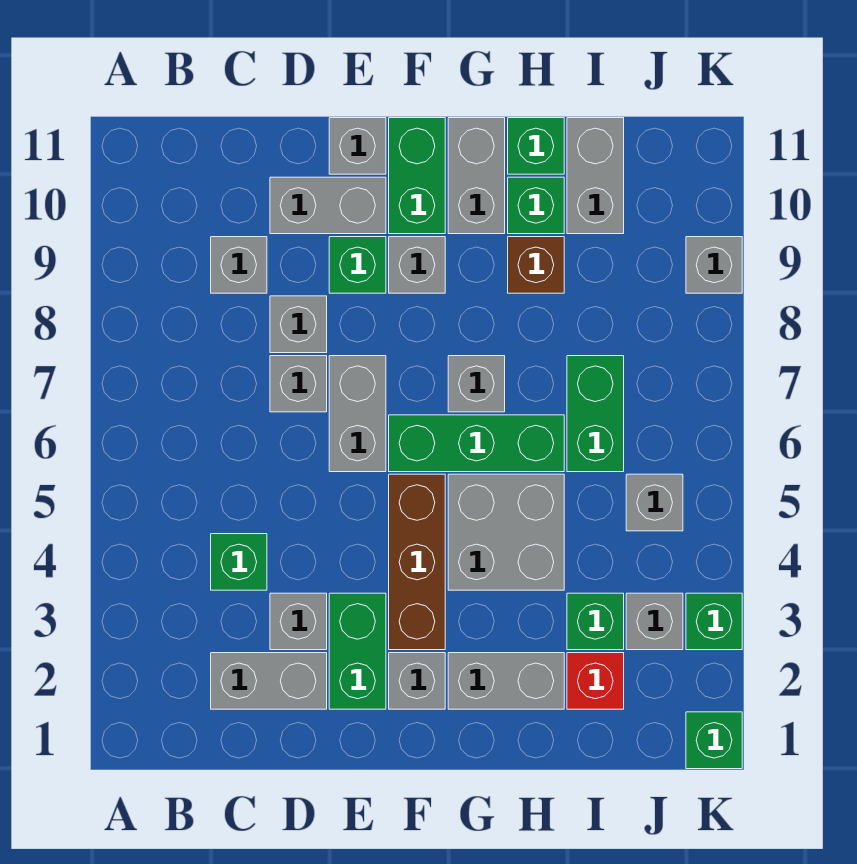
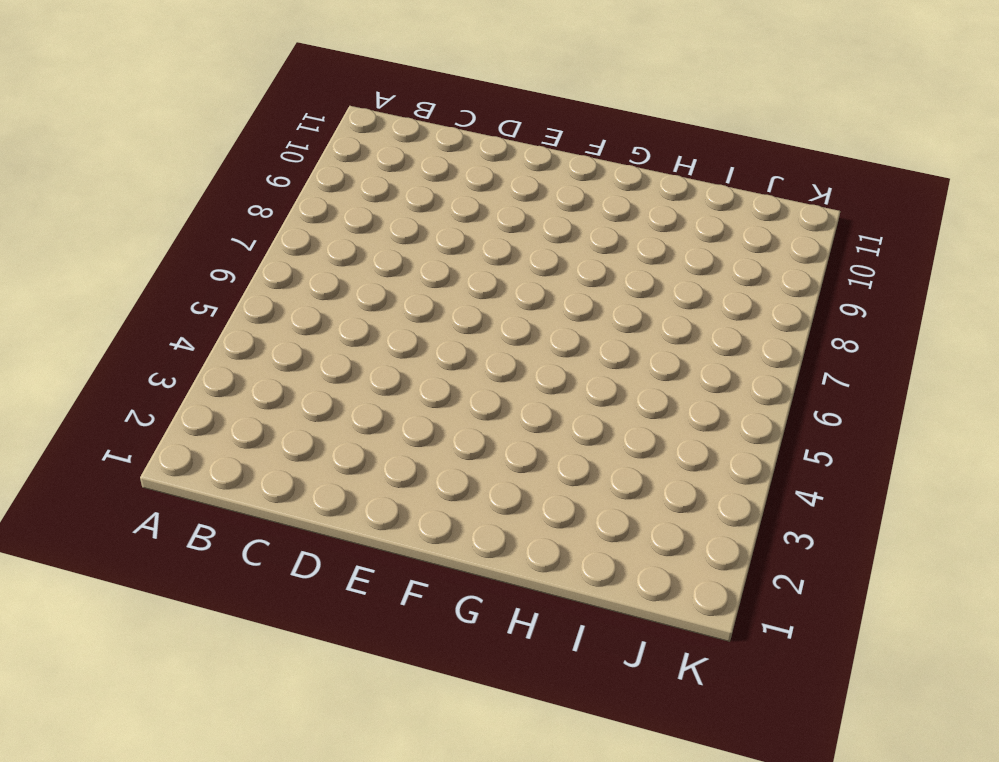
none -> grey brick C2:D2 level 1
none -> green brick C4 level 1
none -> grey brick C9 level 1
none -> grey brick D3 level 1

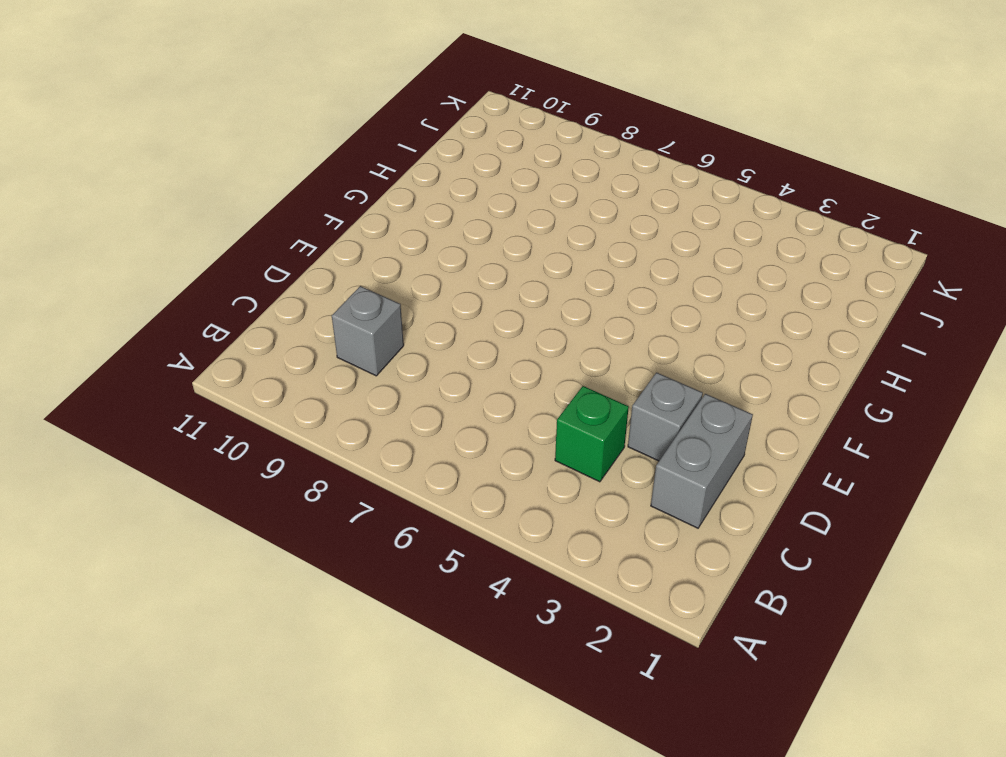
none -> grey brick D7 level 1
none -> grey brick D8 level 1
none -> grey brick D10:E10 level 1
none -> green brick E2:E3 level 1

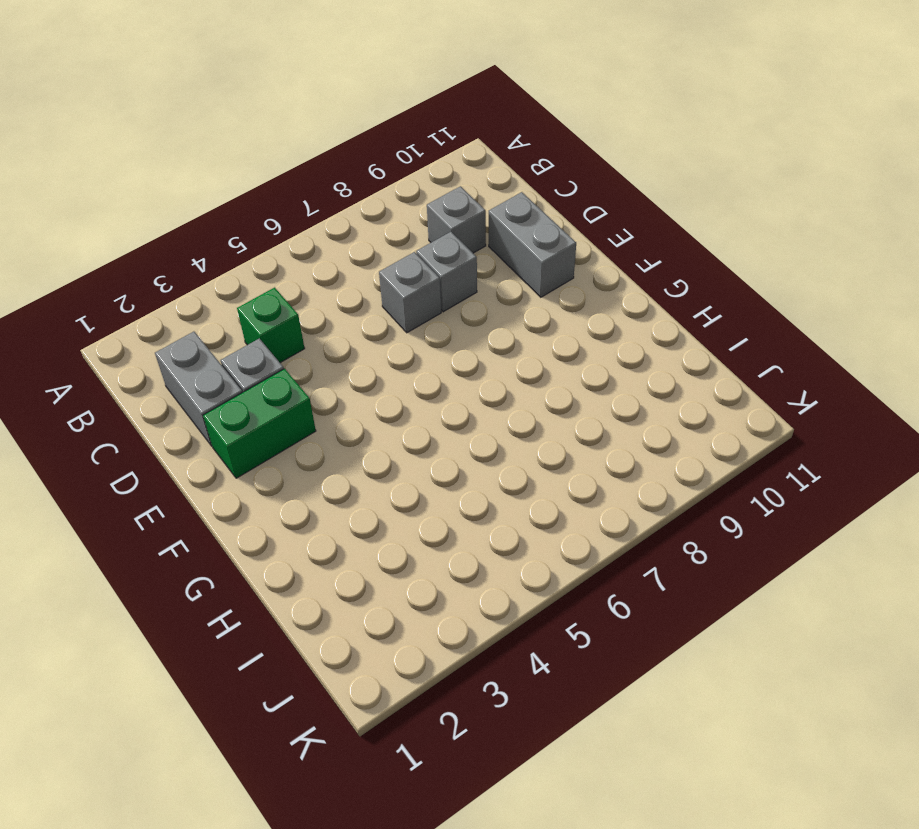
none -> grey brick E6:E7 level 1
none -> green brick E9 level 1
none -> grey brick E11 level 1
none -> grey brick F2 level 1

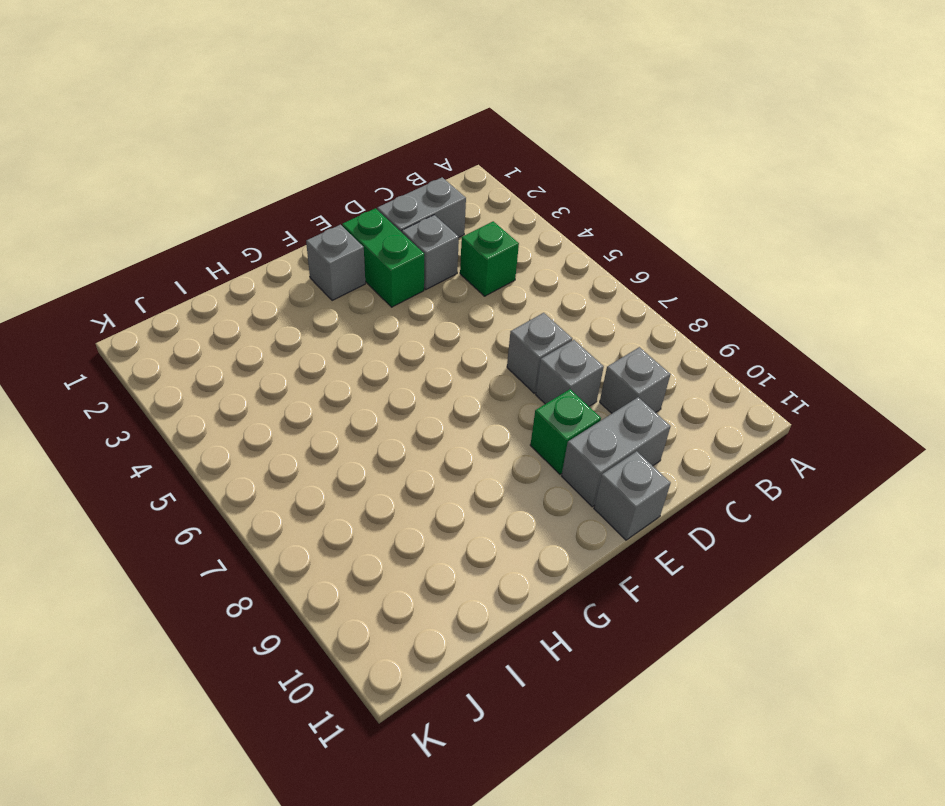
none -> grey brick E6:E7 level 1
none -> brown brick F3:F5 level 1
none -> green brick F6:H6 level 1
none -> grey brick F9 level 1

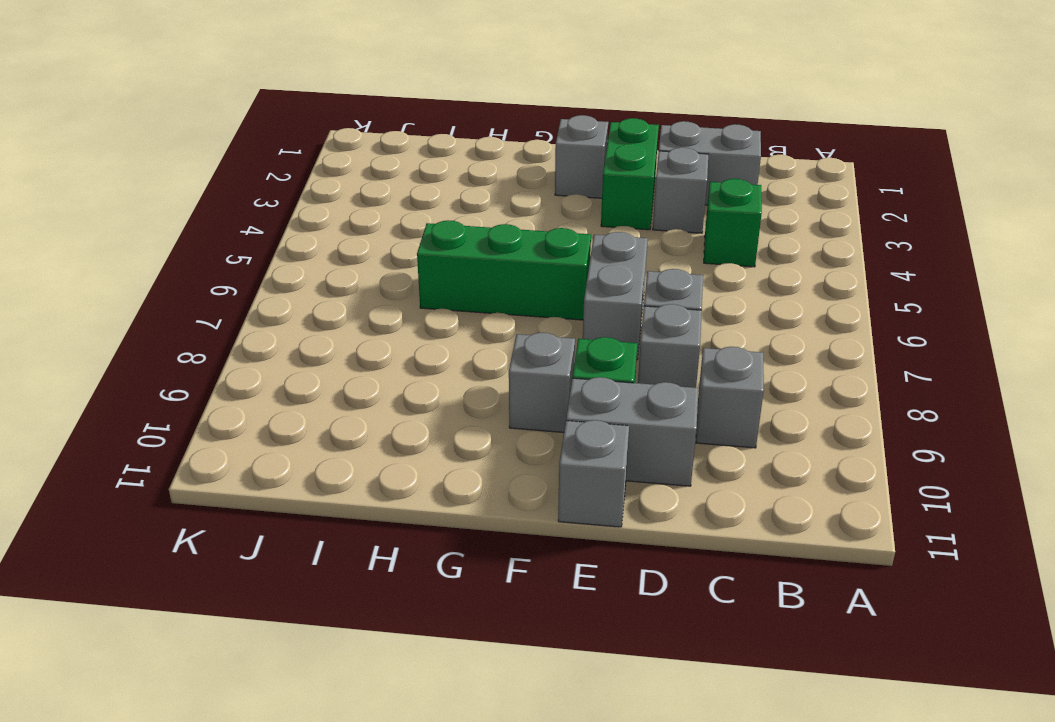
none -> brown brick F3:F5 level 1
none -> green brick F10:F11 level 1
none -> grey brick G2:H2 level 1
none -> grey brick G4:H5 level 1

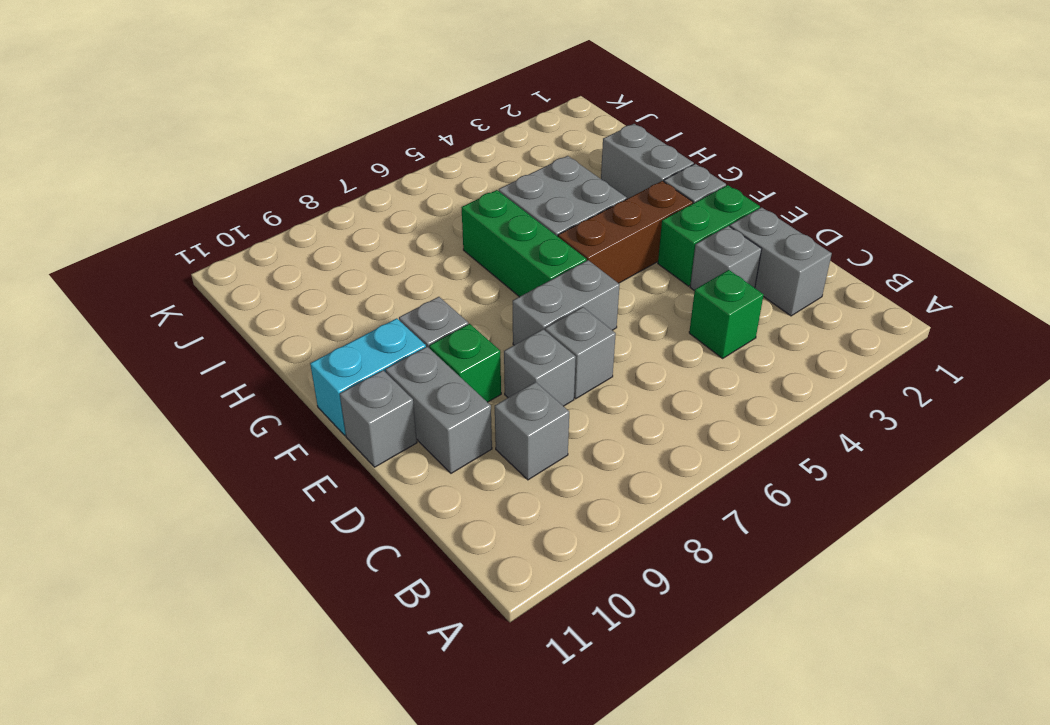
cyan brick F10:F11 level 1 -> green brick F10:F11 level 1
none -> grey brick G7 level 1
none -> grey brick G10:G11 level 1
none -> brown brick H9 level 1
none -> green brick H10 level 1

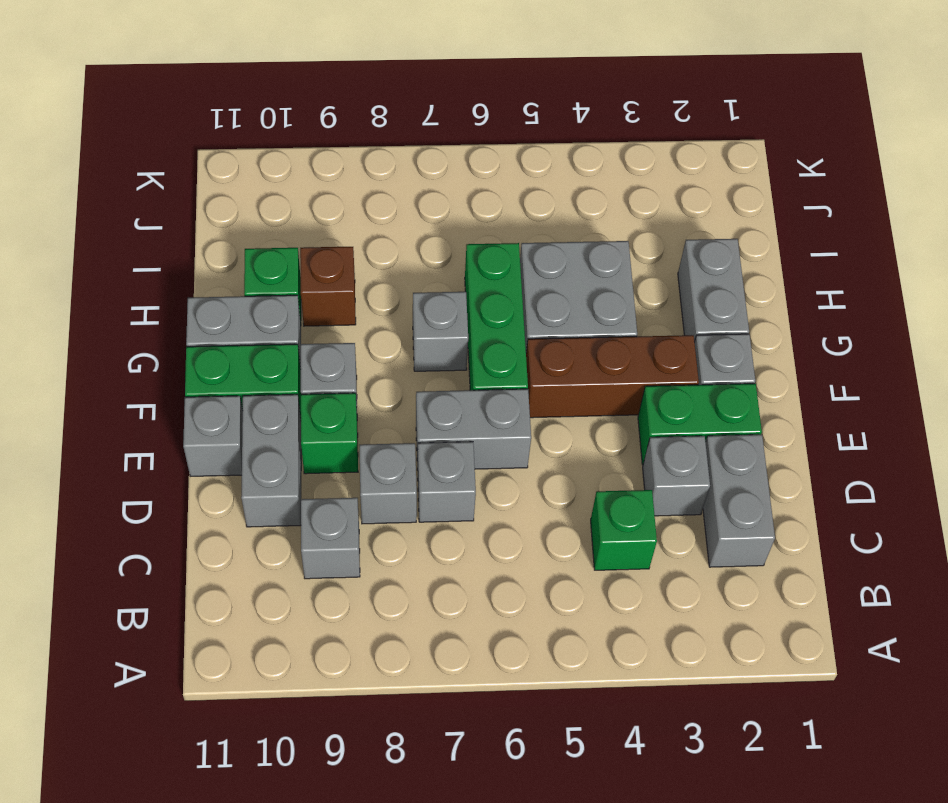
none -> green brick H11 level 1
none -> red brick I2 level 1
none -> green brick I3 level 1
none -> green brick I6:I7 level 1

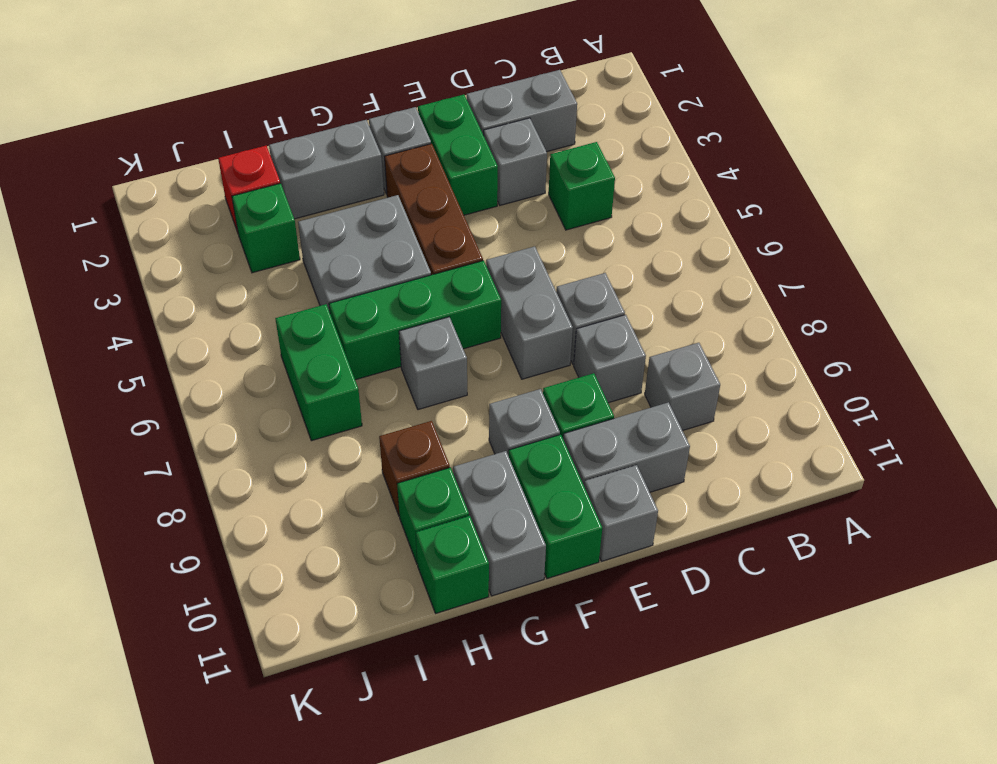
none -> grey brick I10:I11 level 1
none -> grey brick J3 level 1
none -> grey brick J5 level 1
none -> green brick K1 level 1

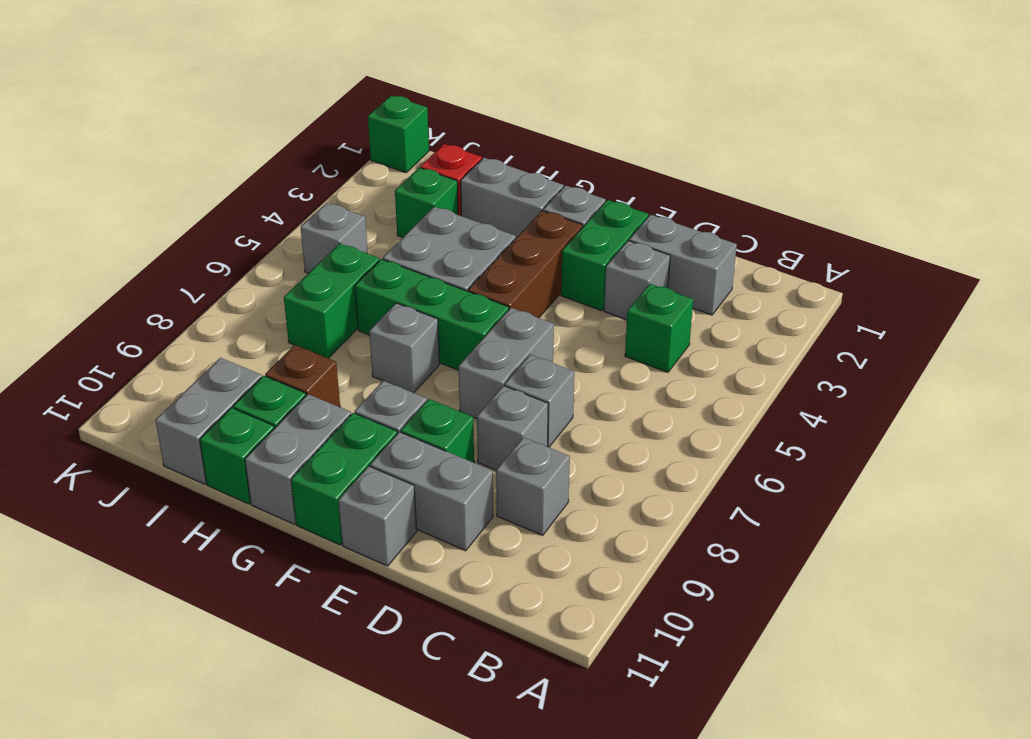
none -> grey brick J3 level 1
none -> green brick K3 level 1
none -> grey brick K9 level 1

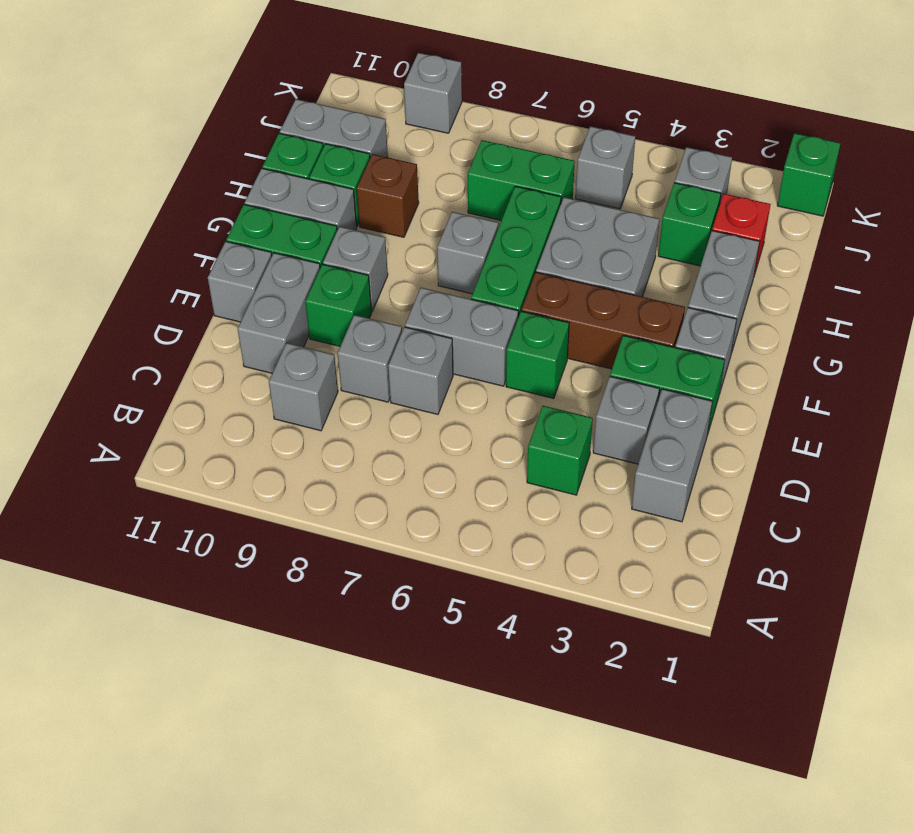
green brick E5 level 1 -> green brick K3 level 1

